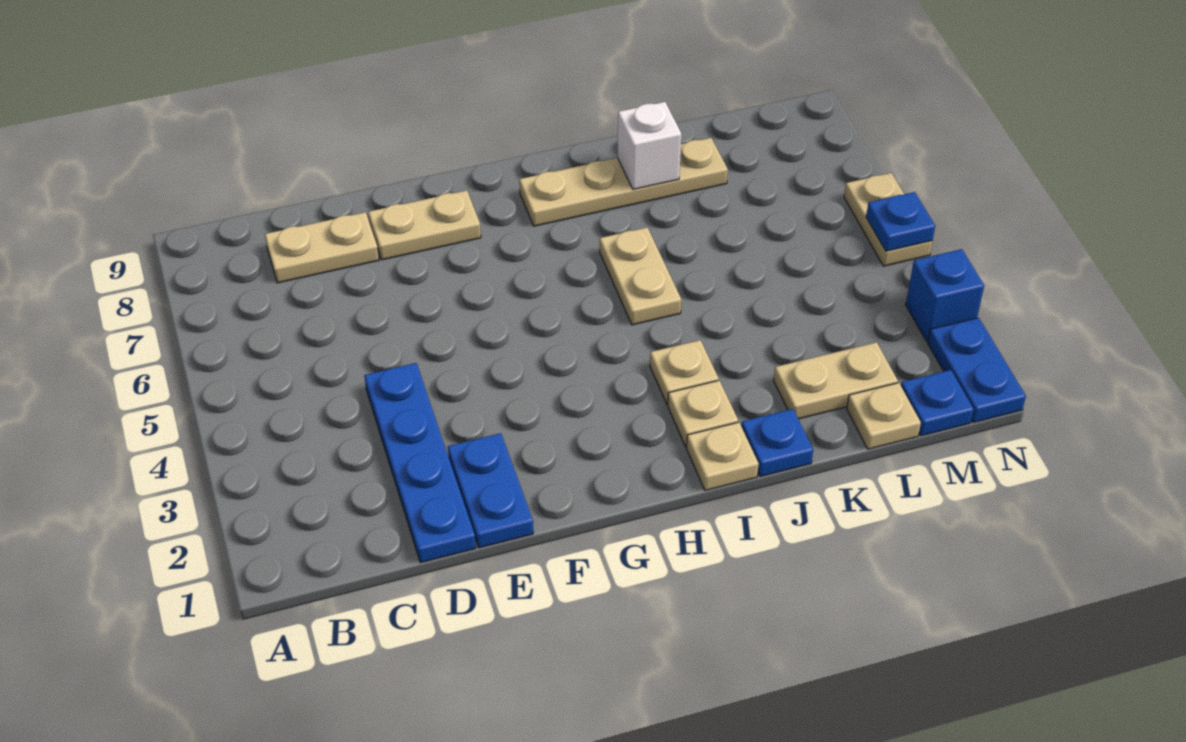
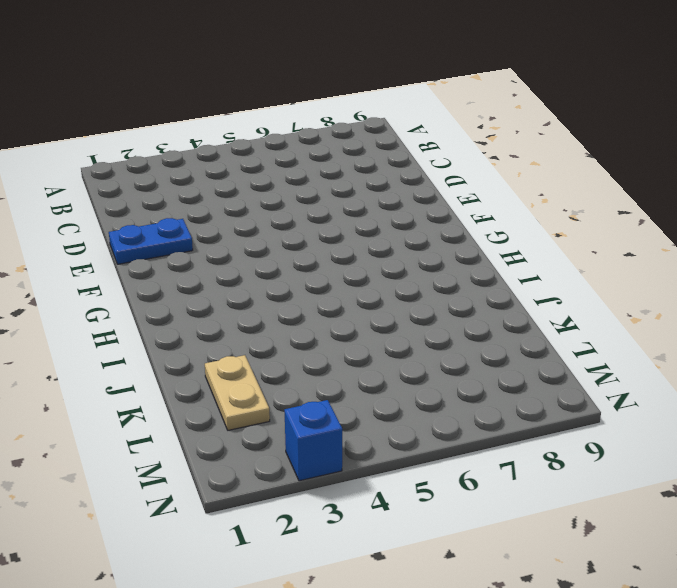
none -> tan plate C8:D8 level 1
none -> blue plate D1:D4 level 1
none -> tan plate E8:F8 level 1

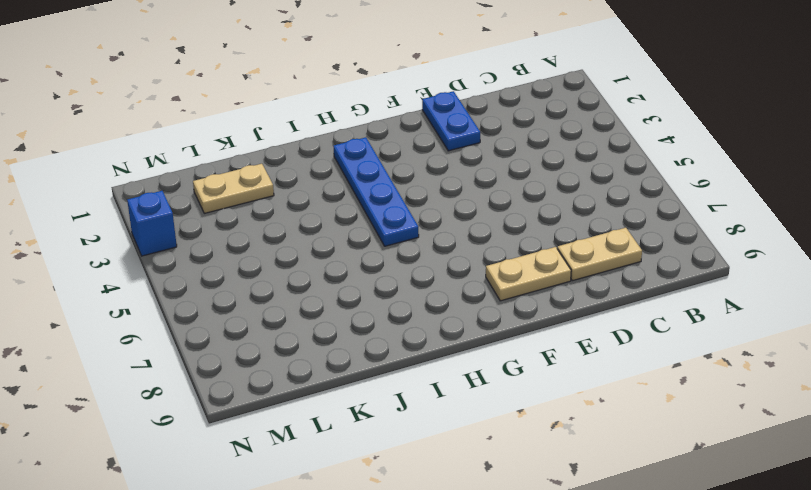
blue plate H2:H5 level 1 -> blue plate D1:D4 level 1
none -> tan plate H8:K8 level 1
none -> tan plate I1 level 1
none -> tan plate I2 level 1

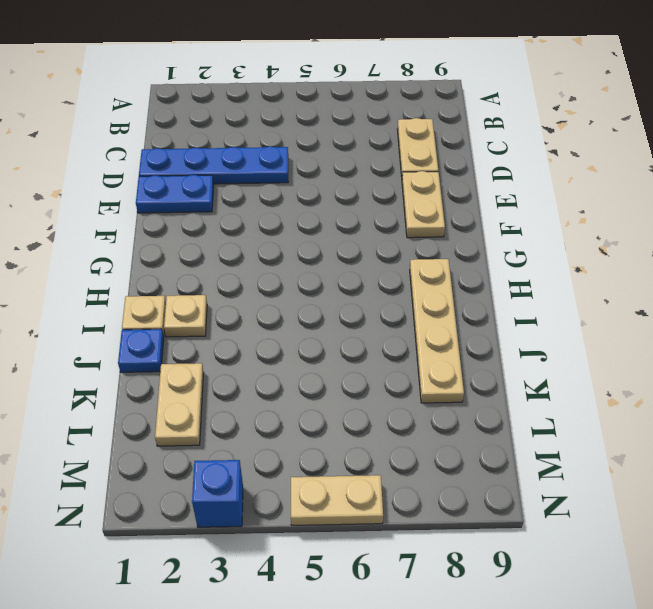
none -> tan plate I3 level 1
none -> tan plate I5:I6 level 1
none -> tan plate L1 level 1

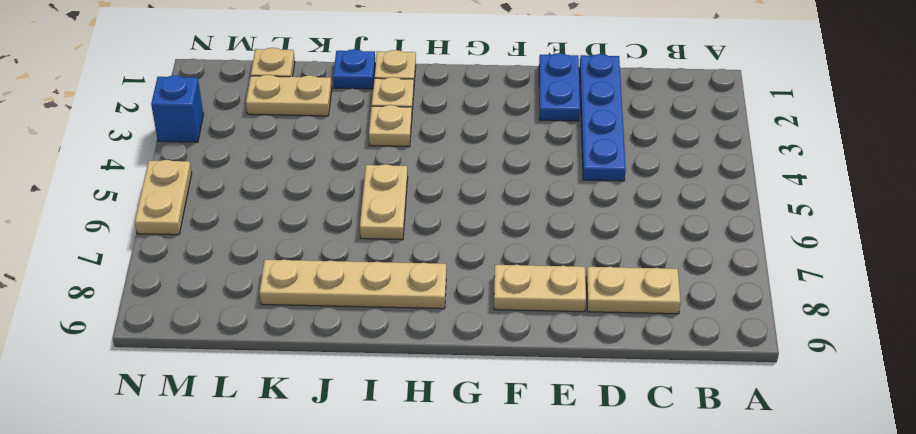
none -> blue plate M1 level 1
none -> blue plate N1:N2 level 1
none -> white brick J8 level 2

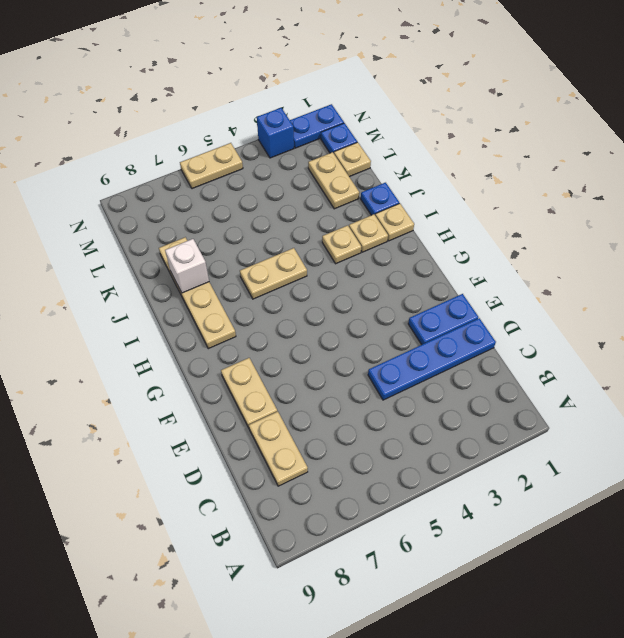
none -> blue plate N5 level 2

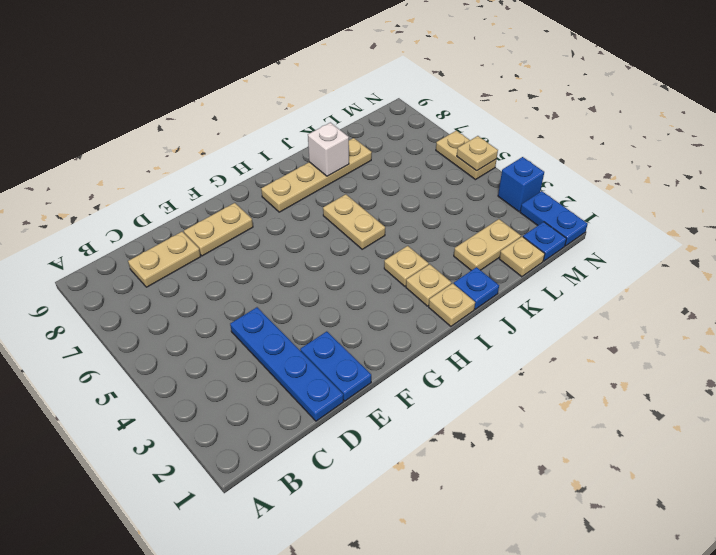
tan plate N5 level 2 -> blue plate N5 level 2

